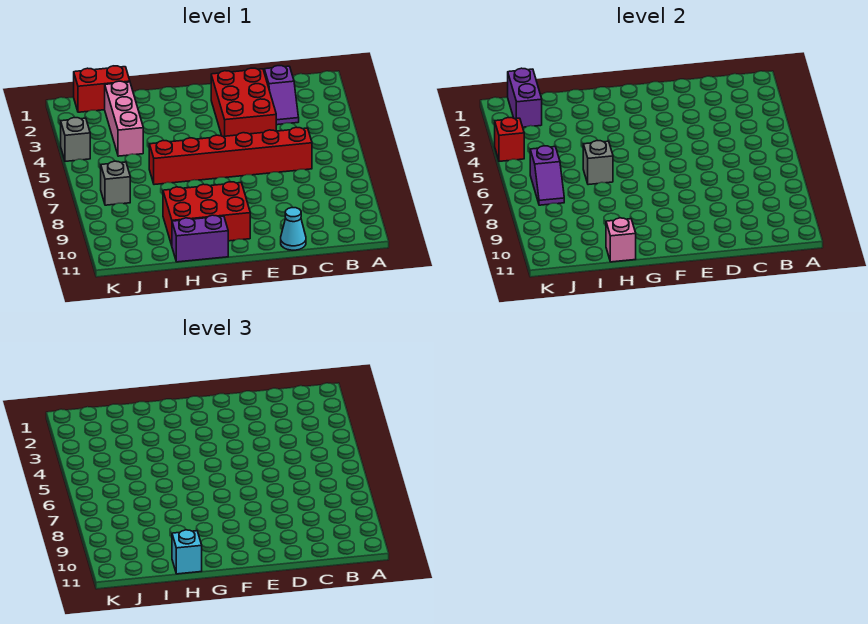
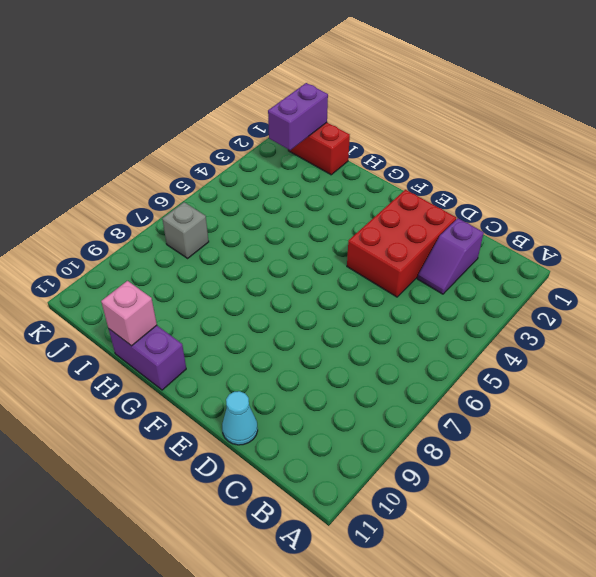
none -> red brick C6:H6 level 1
none -> red brick F9:H10 level 1
none -> pink brick I2:I4 level 1

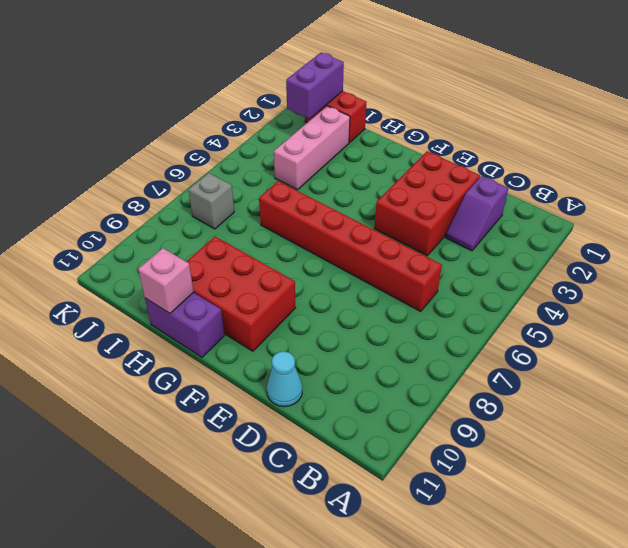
none -> grey brick K4 level 1
none -> grey brick H6 level 2
none -> purple slope J6:J7 level 2 top 6

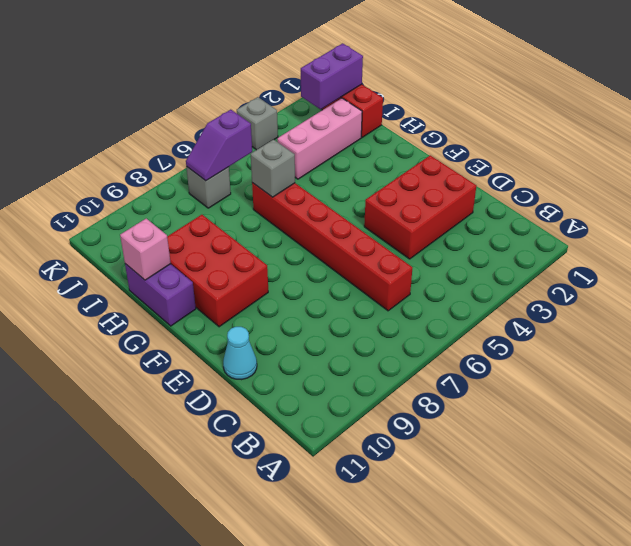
none -> purple slope C2:C3 level 1 top 2
none -> red brick K4 level 2
none -> cyan brick H11 level 3

